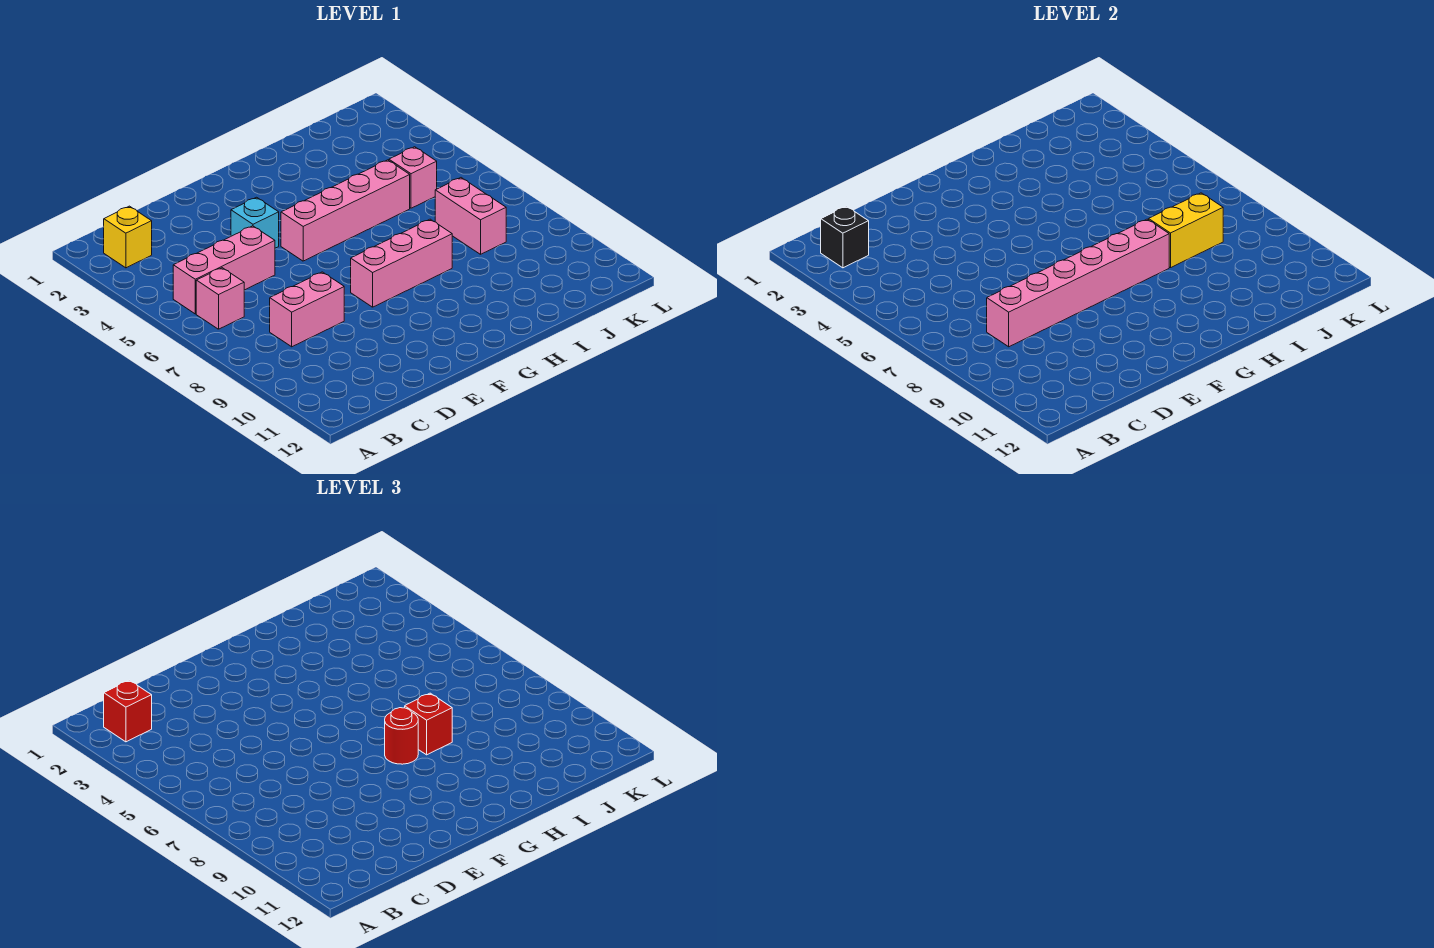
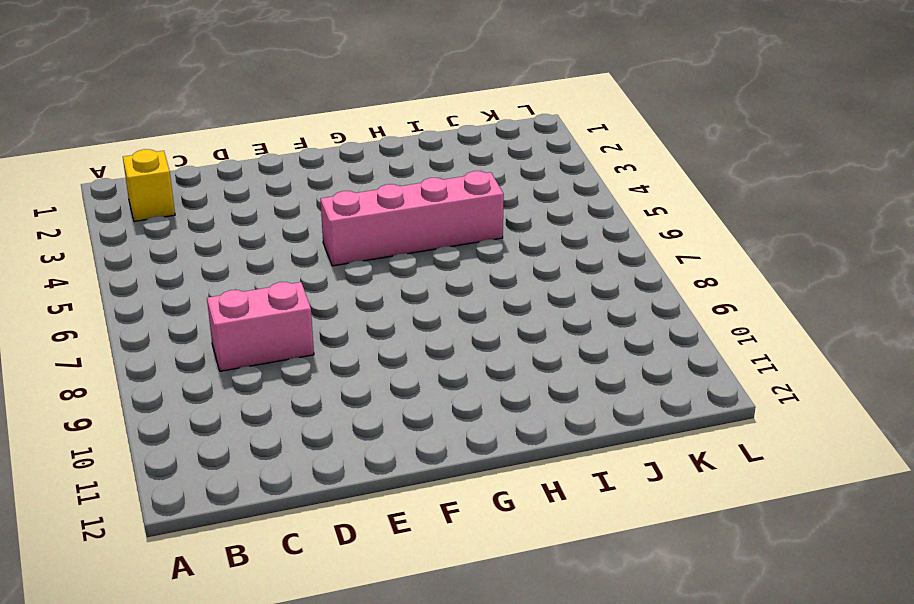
none -> pink brick B5:D5 level 1
none -> pink brick B6 level 1
none -> cyan brick E4 level 1

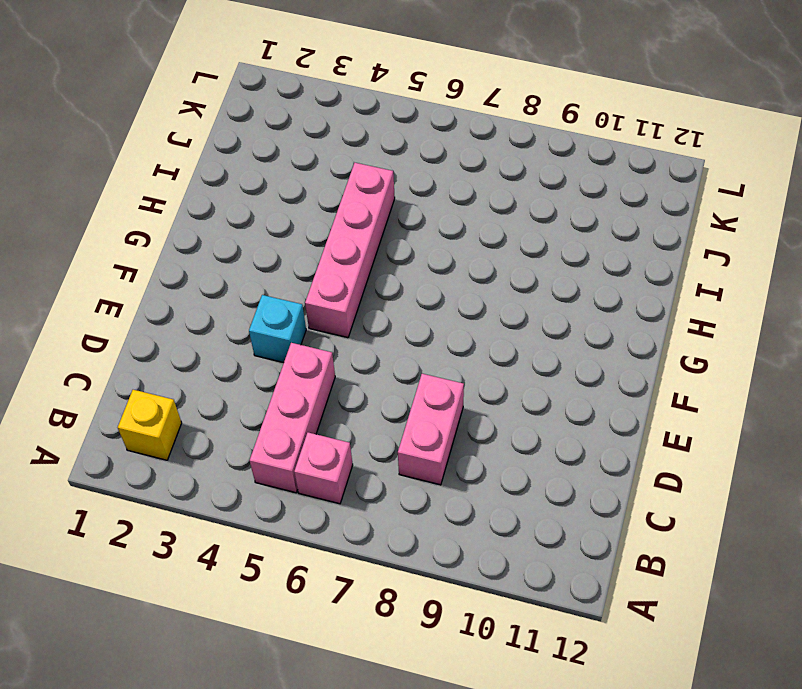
none -> pink brick F8:H8 level 1
none -> pink brick J5 level 1
none -> pink brick J7:J8 level 1

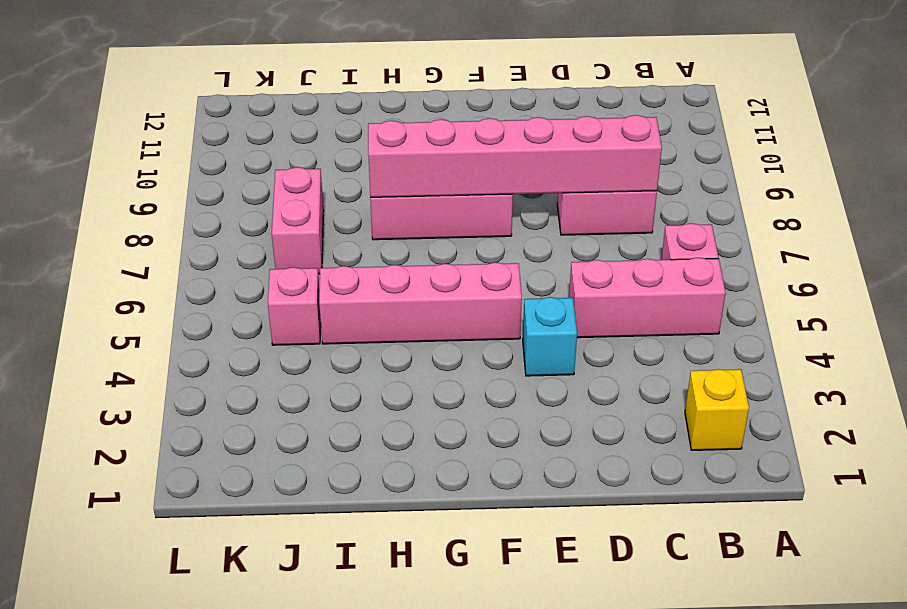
none -> black brick B2 level 2
none -> yellow brick I8:J8 level 2
none -> red brick B2 level 3

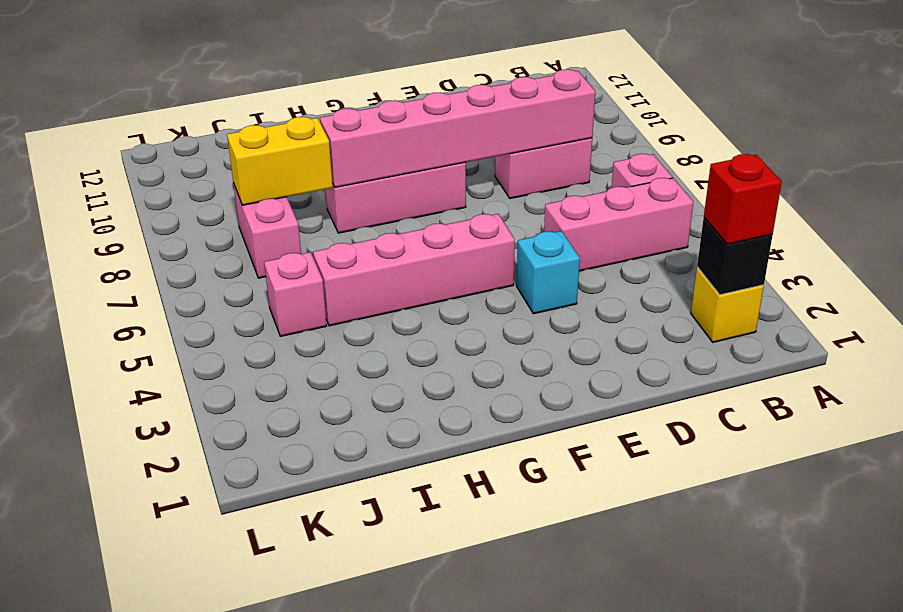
none -> red round brick G8 level 3
none -> red brick H8 level 3

